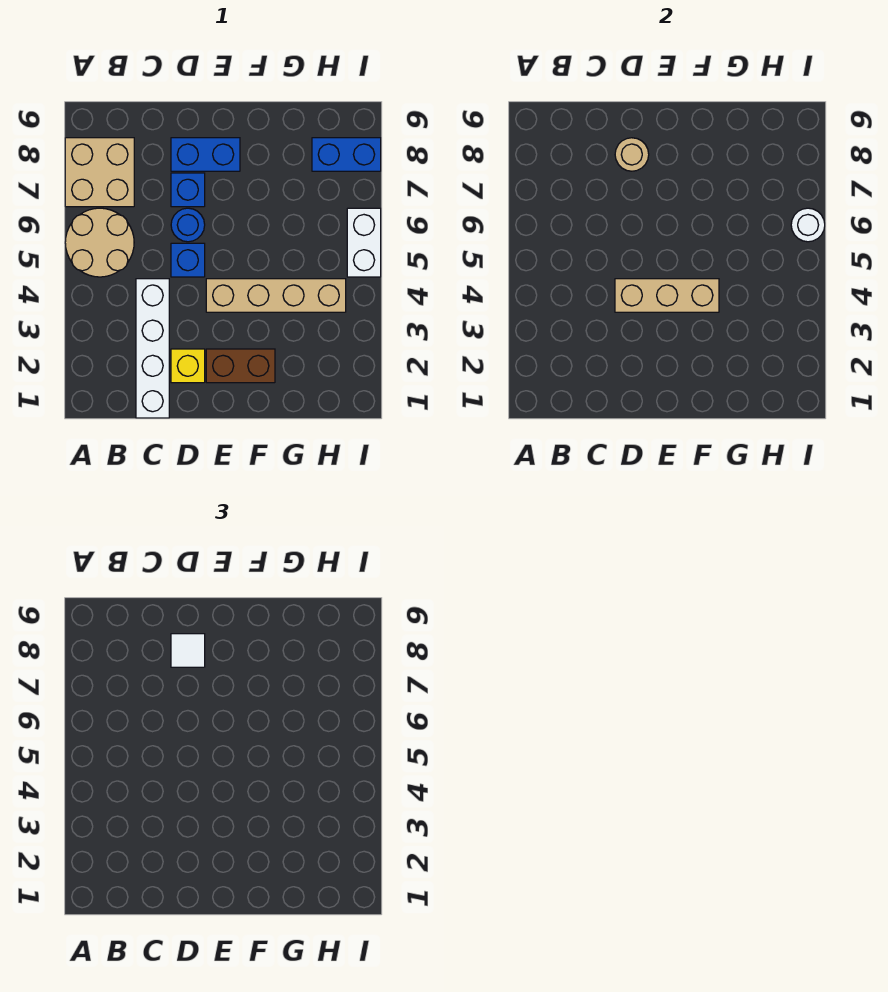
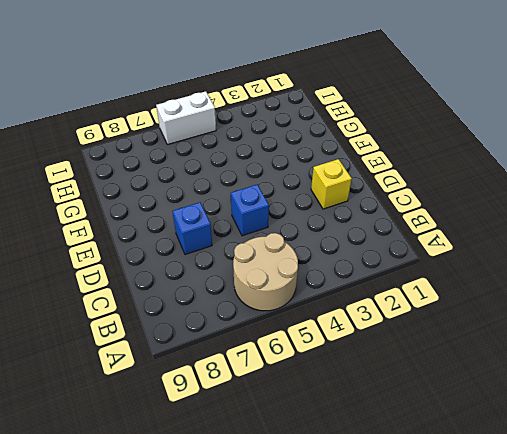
none -> tan brick A7:B8 level 1
none -> white brick C1:C4 level 1
none -> blue round brick D6 level 1

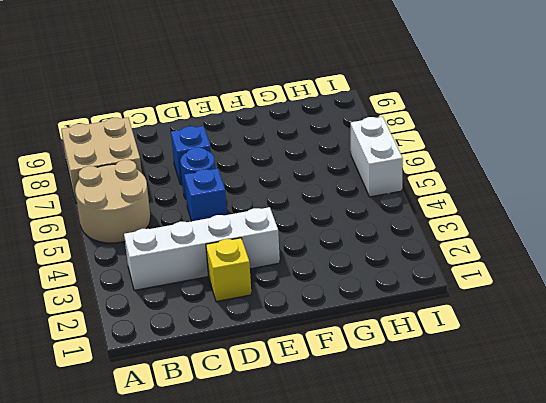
white brick B3:E3 level 1 -> white brick C1:C4 level 1
none -> blue brick D8:E8 level 1
none -> brown brick E2:F2 level 1
none -> tan brick E4:H4 level 1

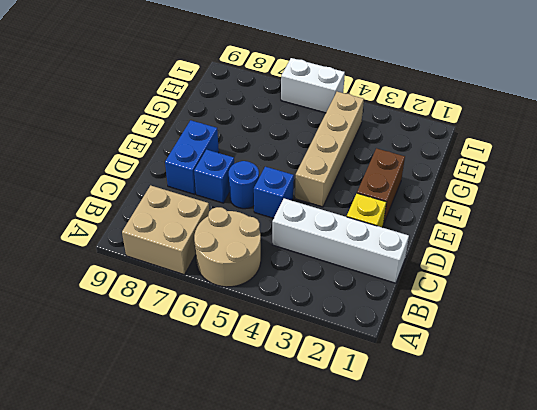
none -> blue brick H8:I8 level 1
none -> tan brick D4:F4 level 2
none -> tan round brick D8 level 2

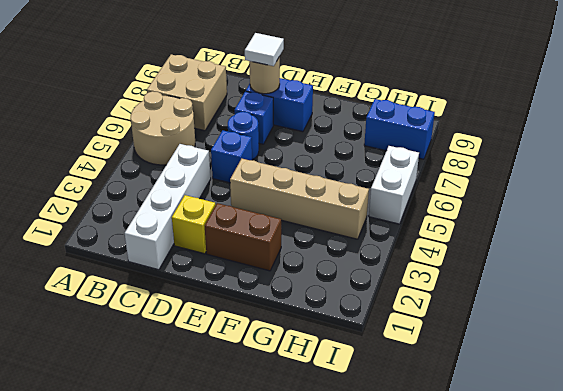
none -> tan brick D4:F4 level 2
none -> white round brick I6 level 2

